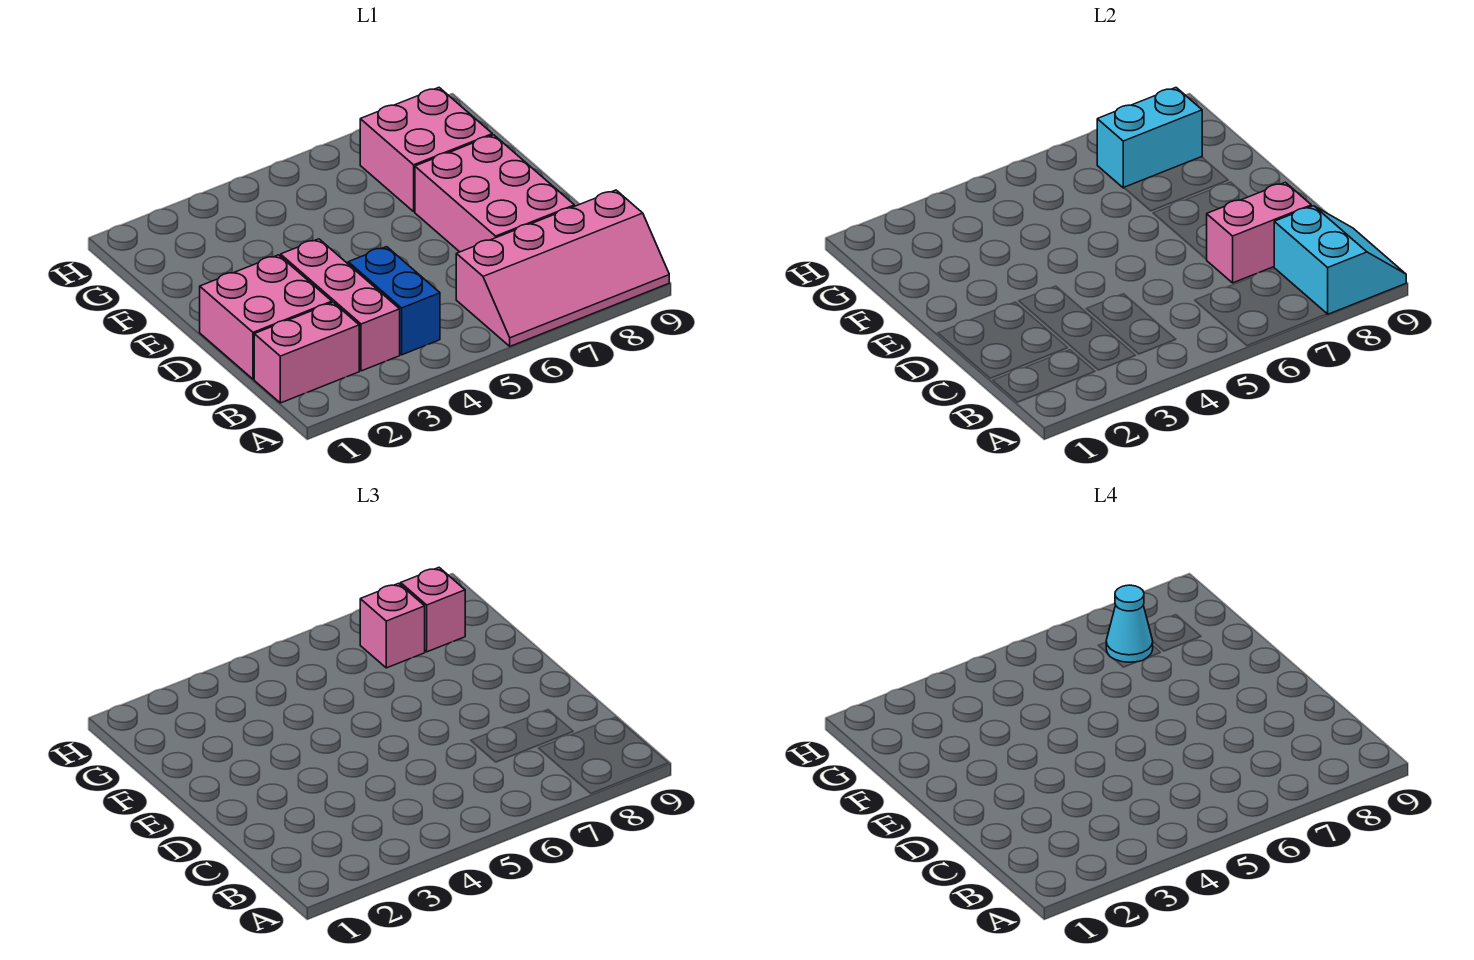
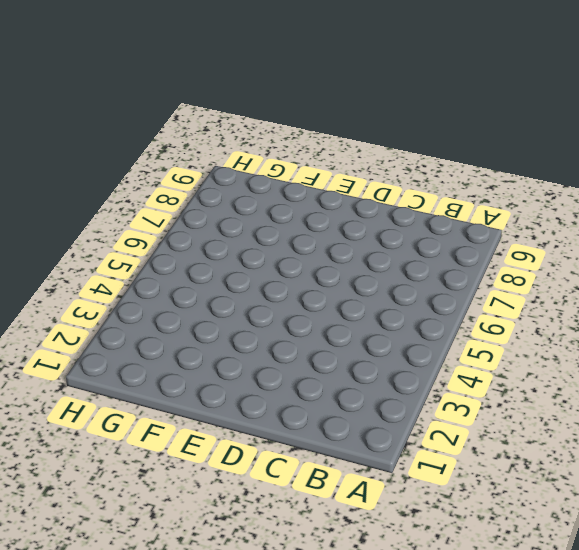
none -> pink slope A6:B9 level 1 top B
none -> pink brick B1:B2 level 1
none -> pink brick B3:D3 level 1

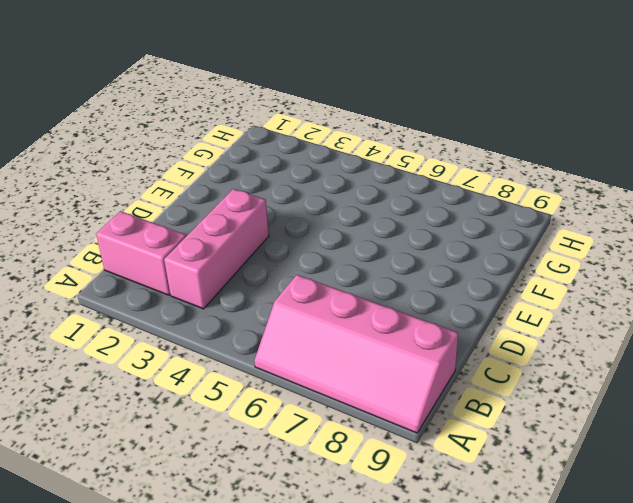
none -> blue brick B4:C4 level 1
none -> pink brick C1:D2 level 1
none -> pink brick C7:E8 level 1

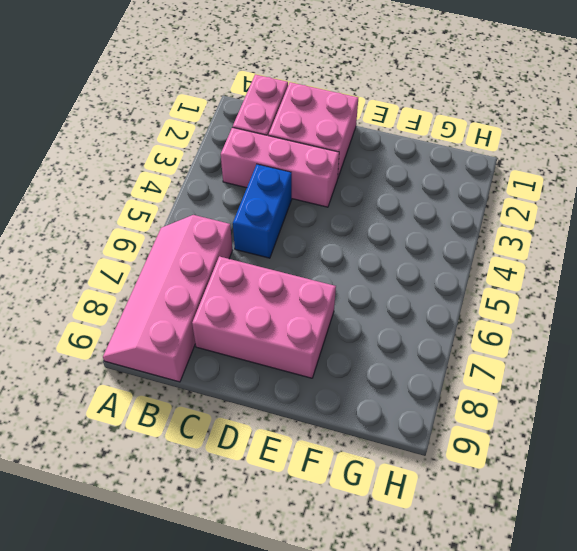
blue brick C4:C5 level 1 -> blue brick B4:C4 level 1
none -> pink brick F7:G8 level 1
none -> cyan slope A8:B9 level 2 top 8
none -> pink brick C7:C8 level 2

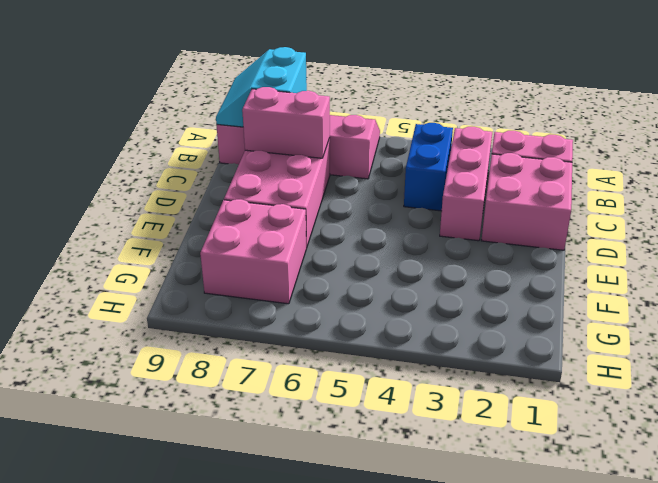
none -> cyan brick G7:G8 level 2
none -> pink brick G7 level 3
none -> pink brick G8 level 3

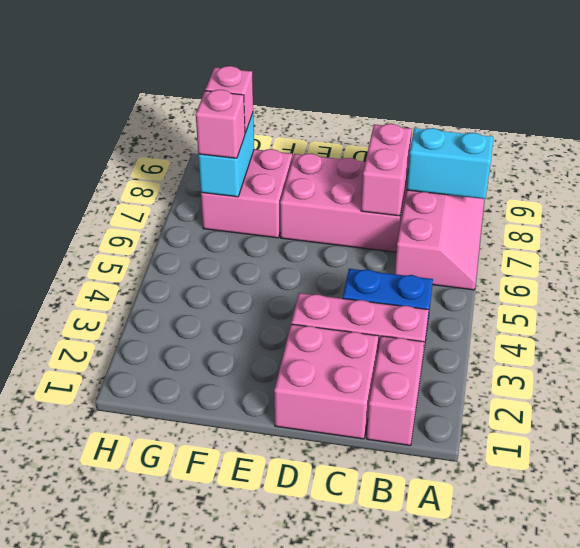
none -> cyan cone G7 level 4

